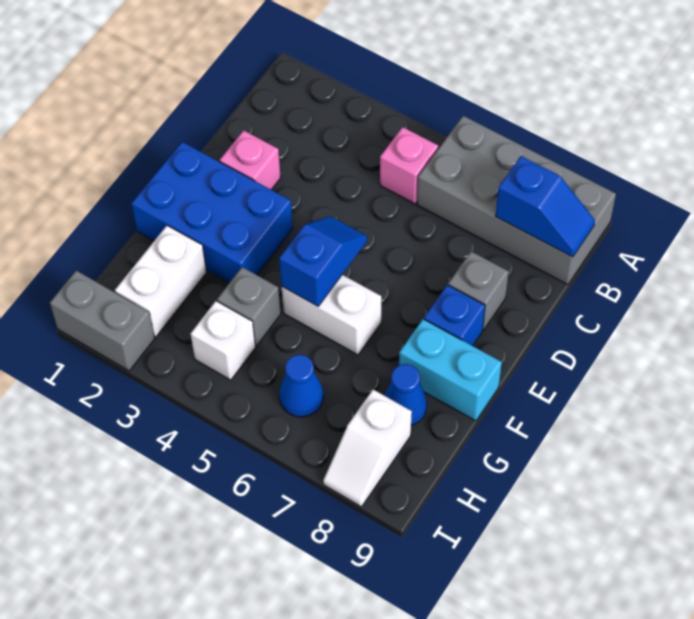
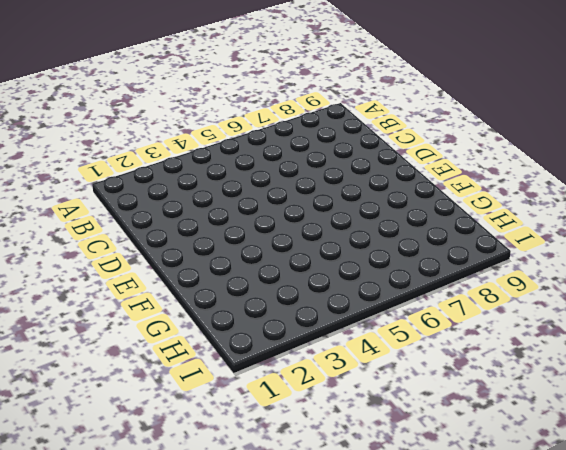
none -> grey brick A6:B9 level 1
none -> pink brick B5 level 1
none -> pink brick D2 level 1

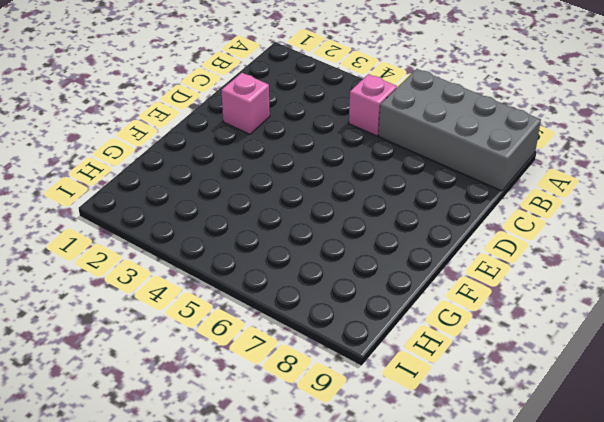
none -> grey brick D8 level 1
none -> blue brick E1:F3 level 1
none -> blue brick E8 level 1

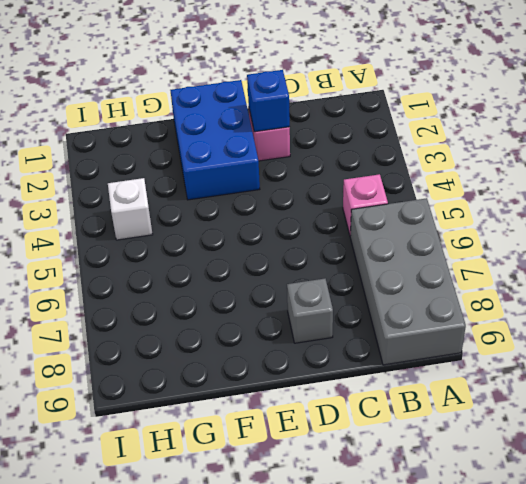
blue brick D2 level 2 -> blue brick E8 level 1
none -> white brick F5:F6 level 1
none -> cyan brick F8:F9 level 1
none -> white brick G2:H2 level 1

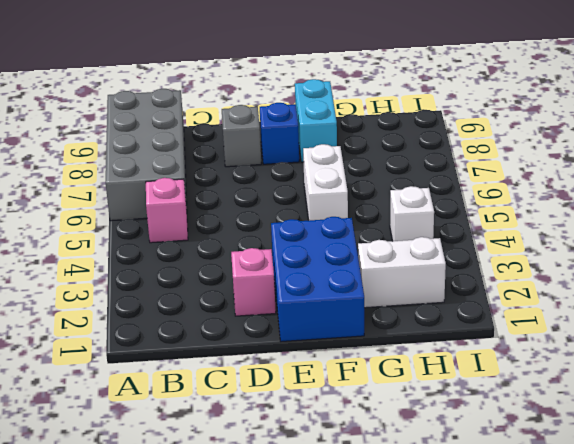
none -> grey brick G4 level 1
none -> blue cone G8 level 1
none -> blue cone H6 level 1

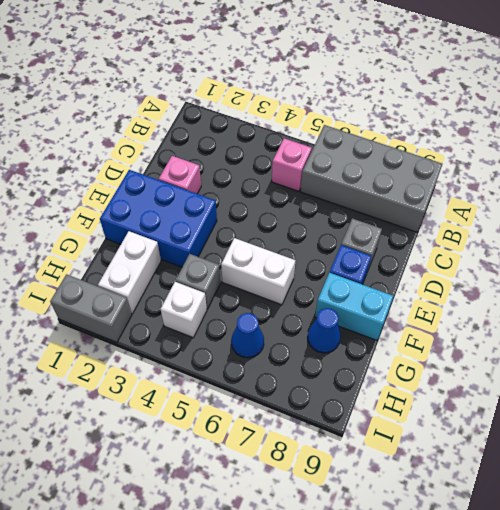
none -> white slope H8:I8 level 1 top H
none -> blue slope B8:B9 level 2 top 8
none -> blue slope E5:F5 level 2 top F

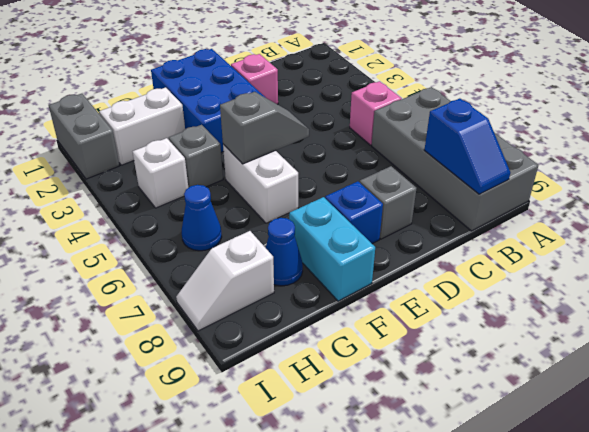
grey slope E5:F5 level 2 top F -> blue slope E5:F5 level 2 top F

